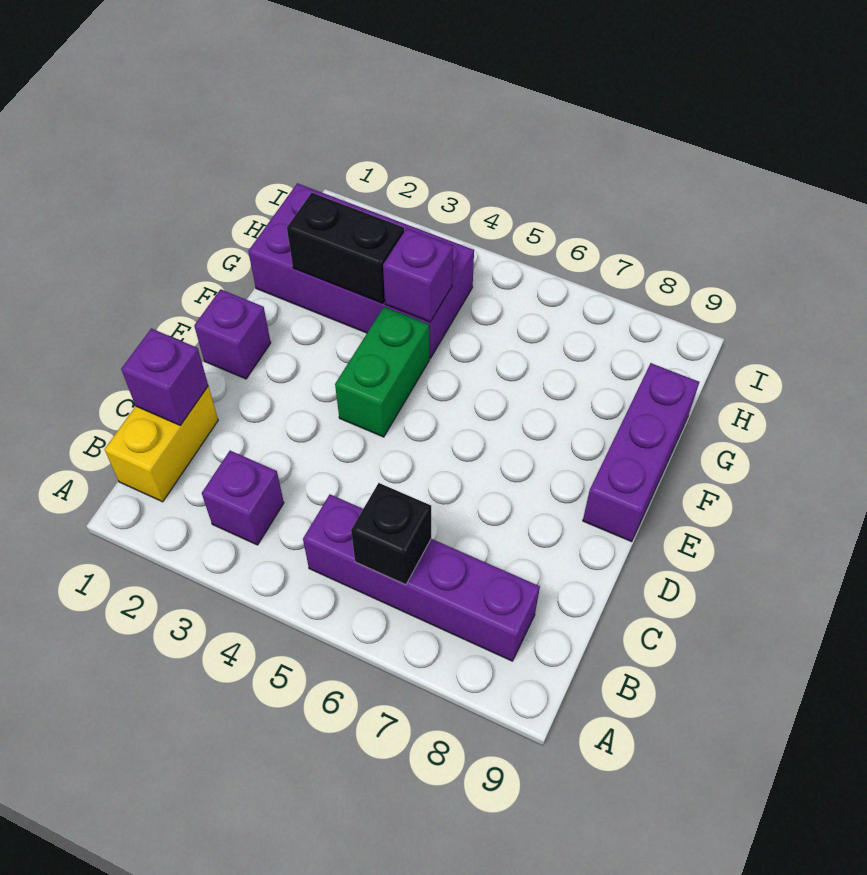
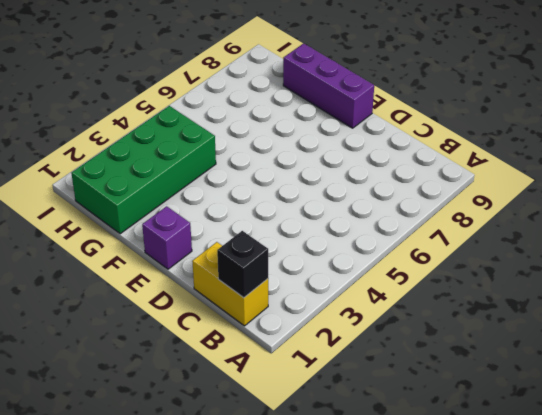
black brick B1 level 2 -> black brick B6 level 2
green brick G1:H4 level 1 -> purple brick G1:H4 level 1
none -> purple brick B3 level 1
none -> purple brick B5:B8 level 1

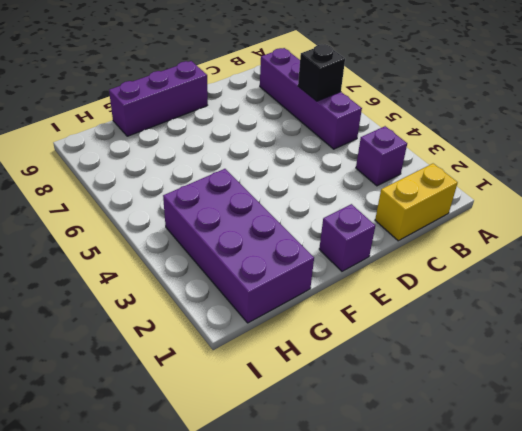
none -> green brick E4:F4 level 1
none -> purple brick C1 level 2

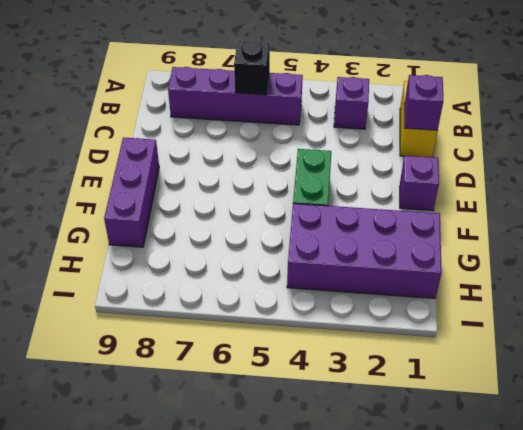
none -> black brick G2:G3 level 2
none -> purple brick G4 level 2

